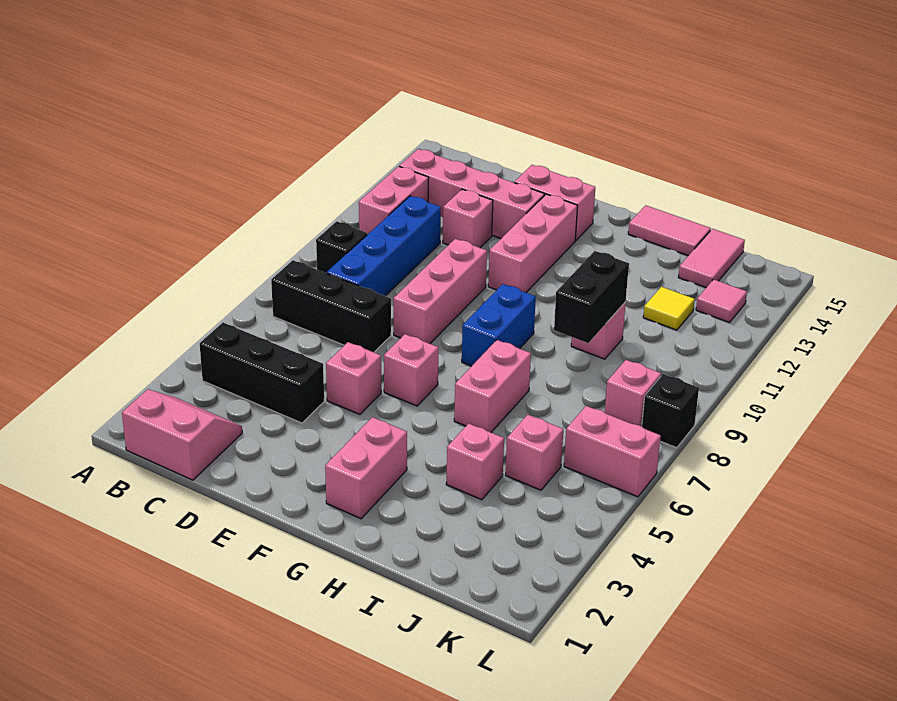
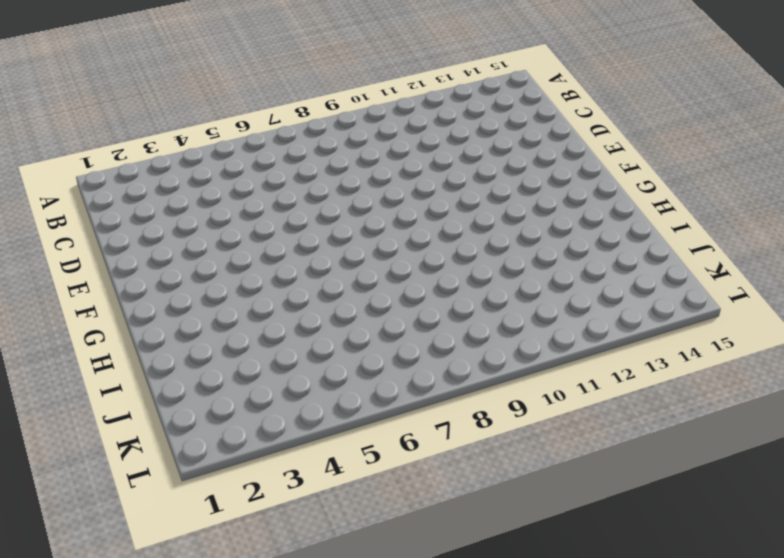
none -> pink slope B1:C2 level 1 top 1
none -> black brick B4:D4 level 1
none -> black brick B7:D7 level 1

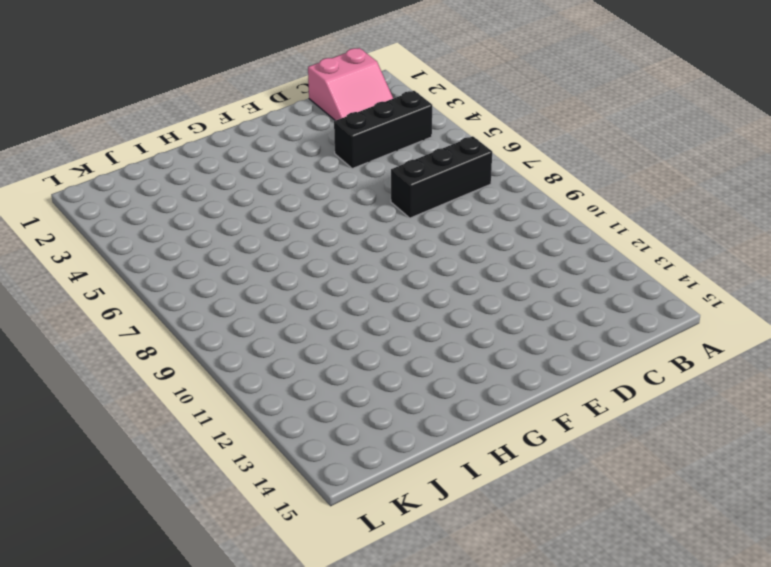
none -> black brick B9 level 1
none -> pink brick B11:B12 level 1
none -> pink brick B13:E13 level 1

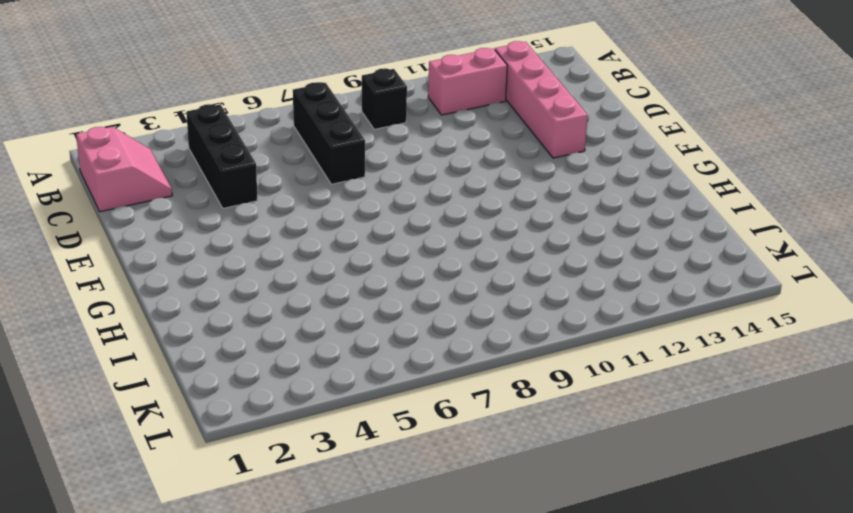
none -> blue brick C8:C11 level 1
none -> pink brick D12 level 1
none -> pink brick E5 level 1

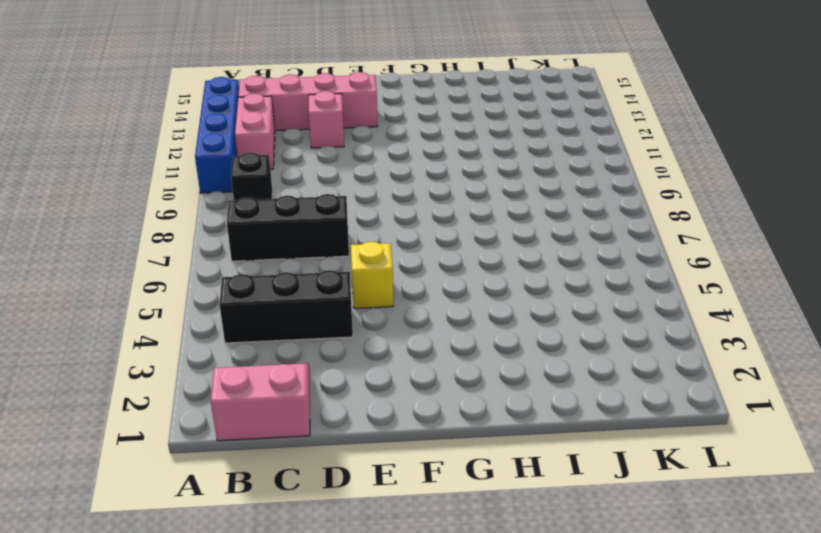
blue brick A10:A13 level 1 -> blue brick C8:C11 level 1
yellow brick E5 level 1 -> pink brick E5 level 1
none -> pink brick E8:E10 level 1
none -> pink brick E14:F14 level 1
none -> pink brick F6 level 1

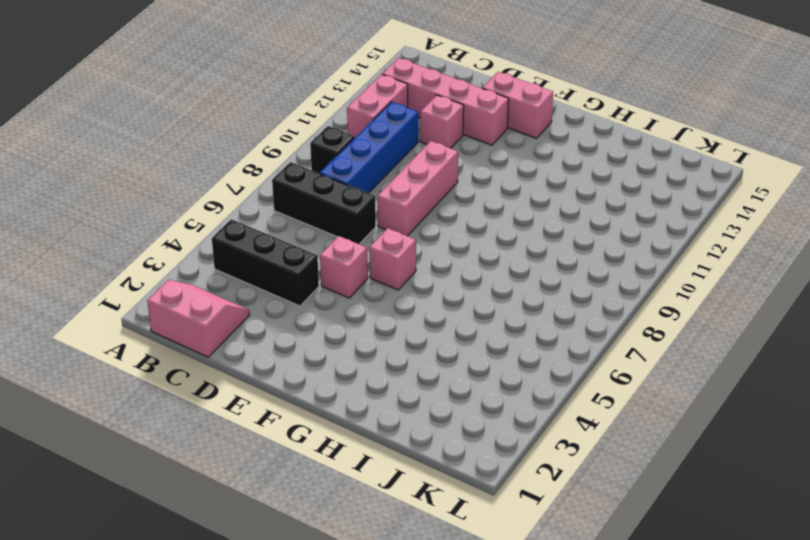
none -> pink brick F11:F13 level 1
none -> pink brick G2:G3 level 1
none -> blue brick G8:G9 level 1

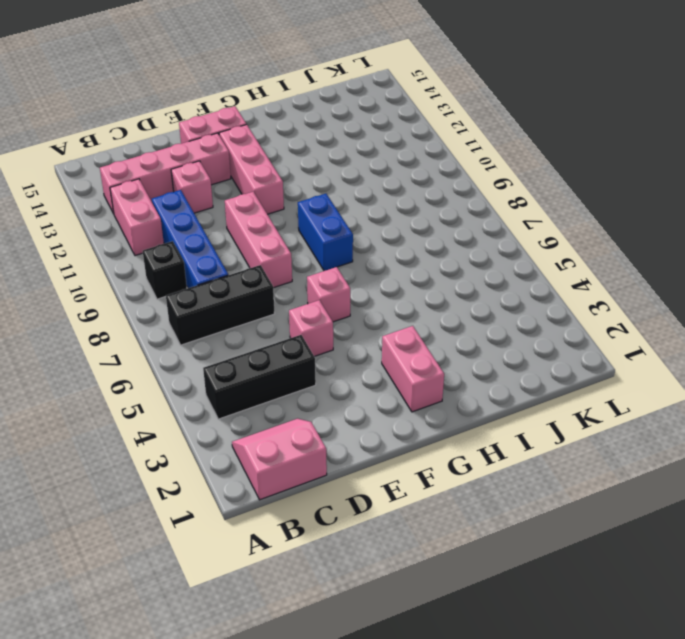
none -> pink brick H6:H7 level 1
none -> pink tile H15:I15 level 1
none -> pink brick I4 level 1

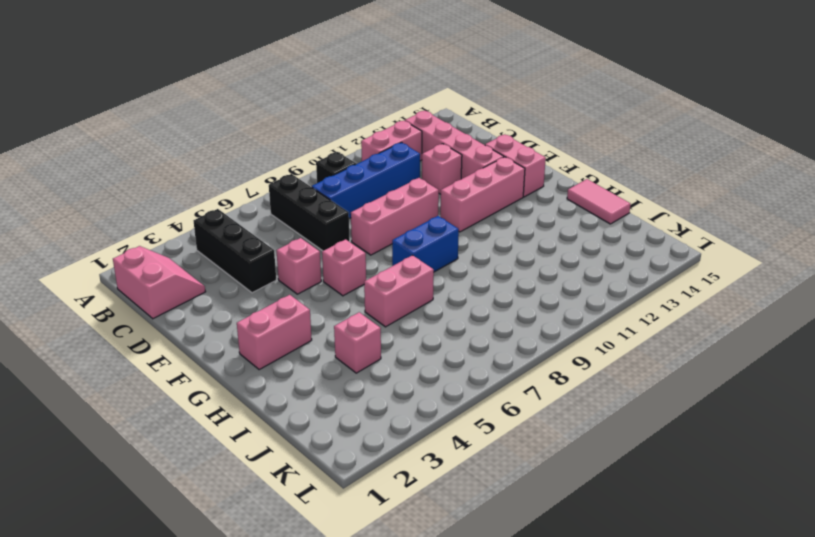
none -> pink brick I10 level 1
none -> pink brick J5 level 1
none -> yellow tile J12 level 1

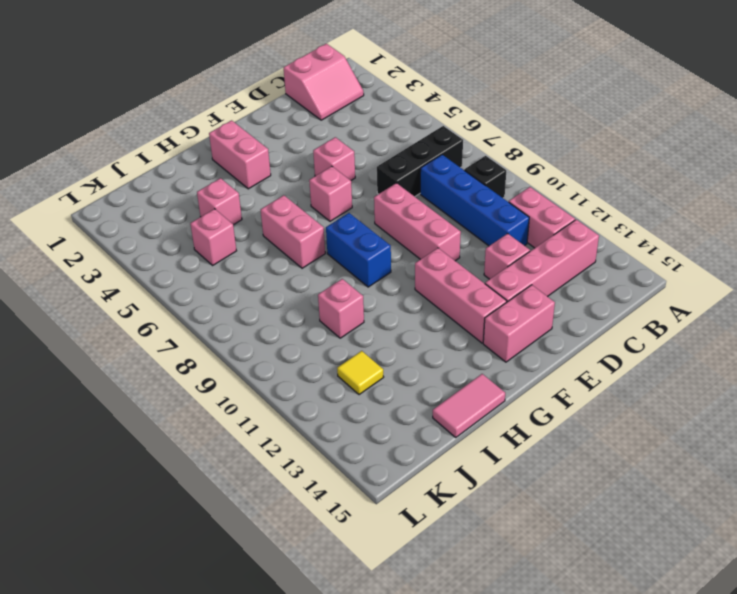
none -> black brick B4:D4 level 1
none -> pink tile J14:J15 level 1
none -> pink brick K6:L6 level 1

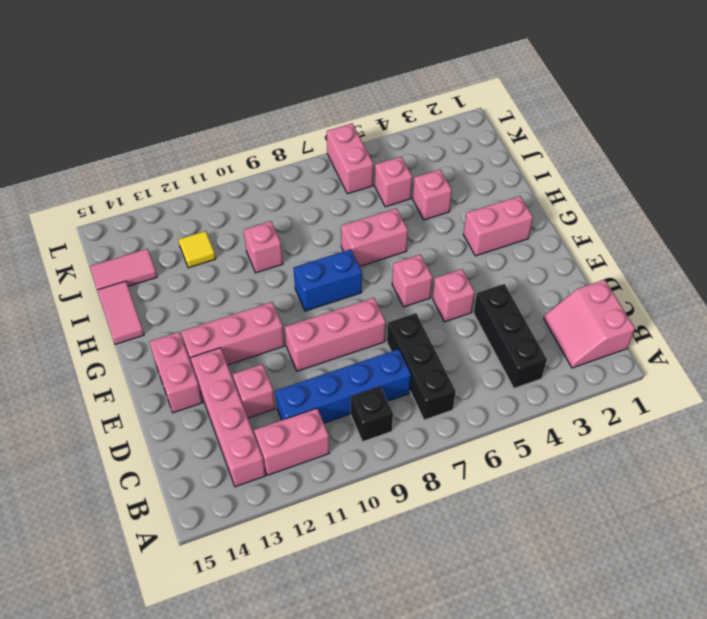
none -> pink brick K8 level 1
none -> pink tile K13 level 1
none -> black brick L8 level 1

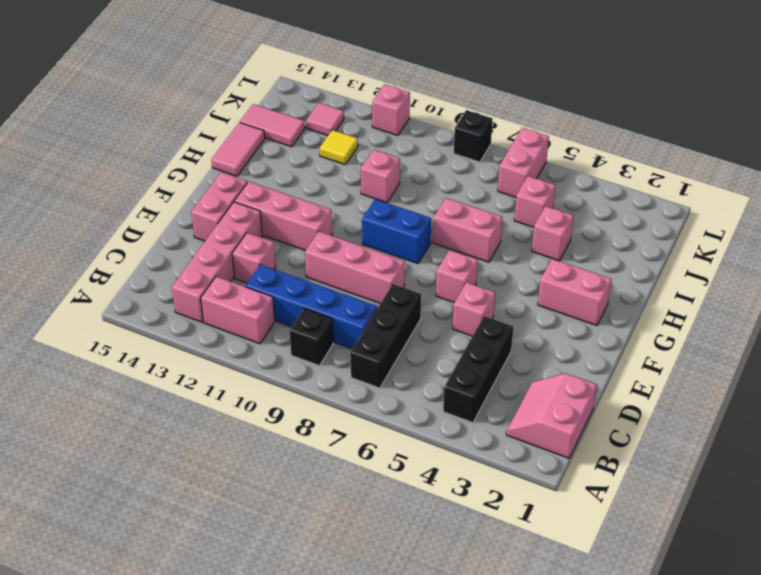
pink brick L11 level 1 -> pink brick K8 level 1
none -> black brick I9:I10 level 2

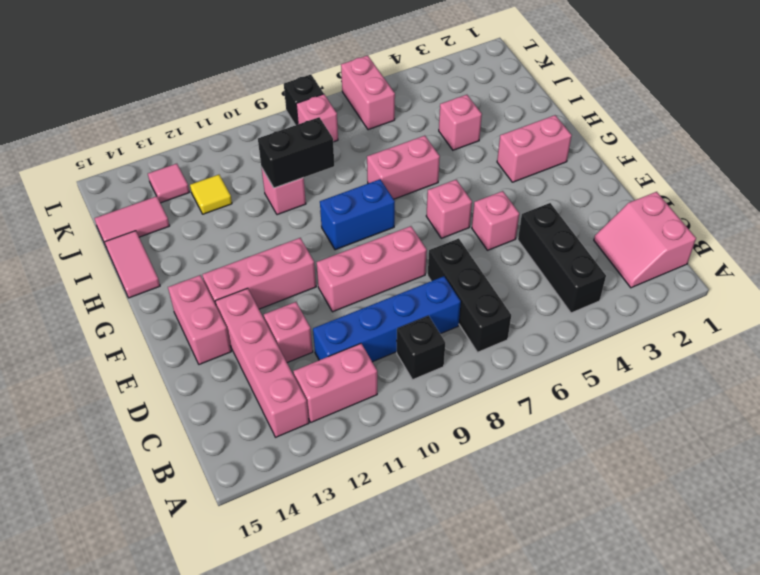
none -> pink brick J5 level 1

